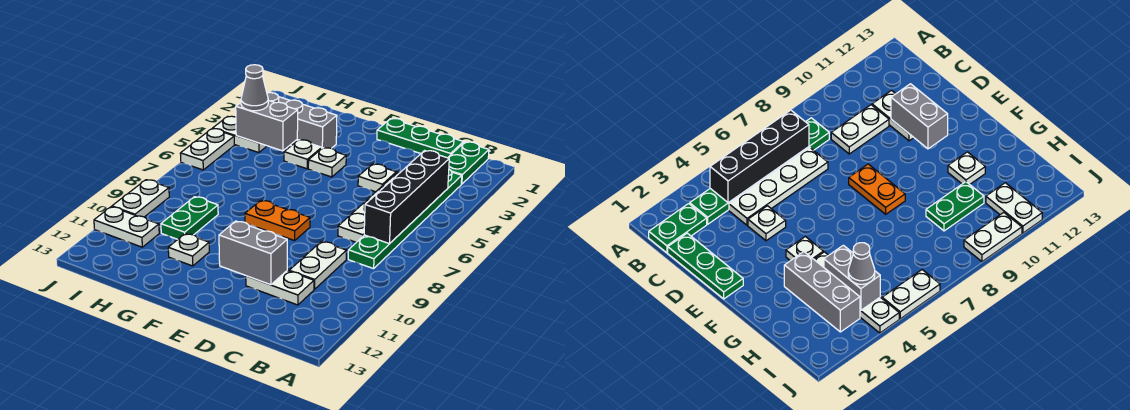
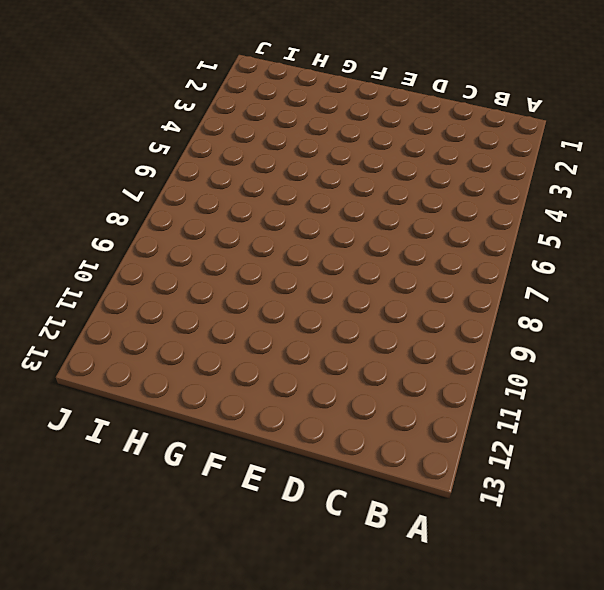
none -> green plate B1:B2 level 1
none -> green plate B3:B8 level 1
none -> green plate C1:E1 level 1

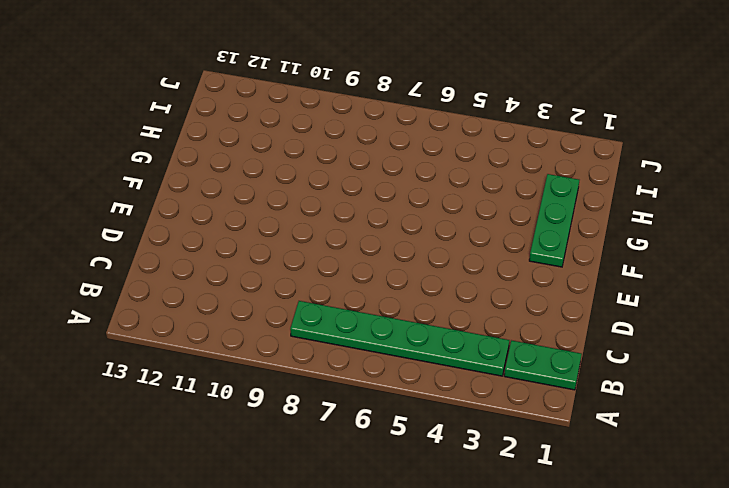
green plate F2:H2 level 1 -> green plate C1:E1 level 1
none -> white plate C4:C7 level 1
none -> white plate C9:C10 level 1
none -> white plate C11:D11 level 1

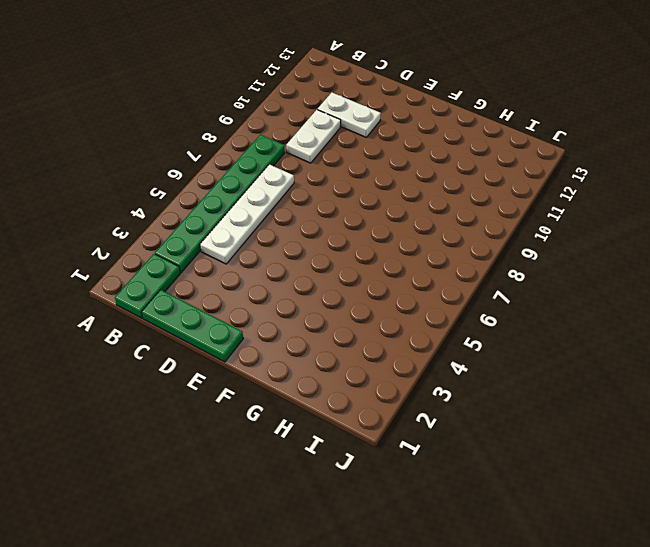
none -> white plate D4 level 1
none -> orange plate E8:F8 level 1
none -> white plate F4 level 1

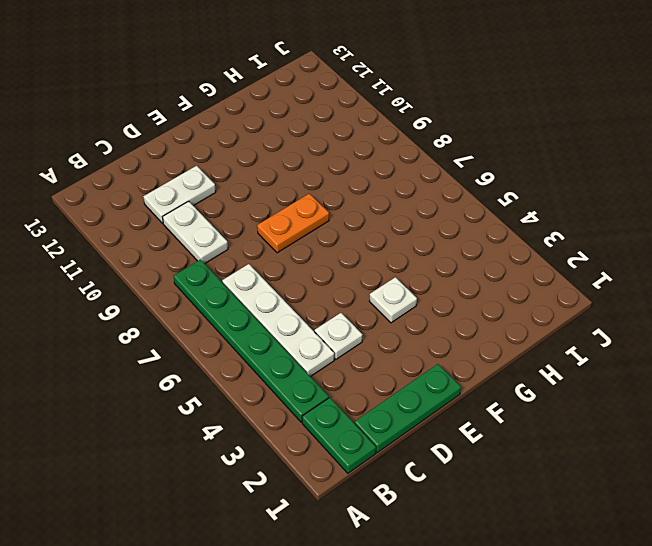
none -> grey brick G3:I3 level 1
none -> white plate G4 level 1
none -> white plate G11 level 1

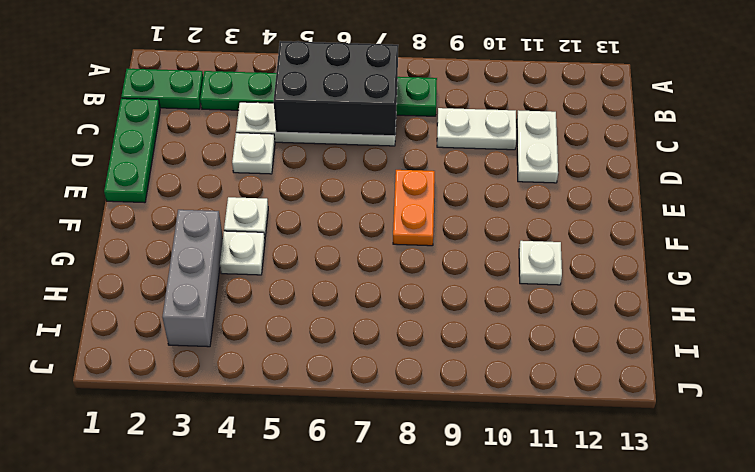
black brick B5:C7 level 2 -> black brick B4:B7 level 2
none -> green plate H9:H10 level 1
none -> white plate I4:J4 level 1
none -> white plate I11:J11 level 1

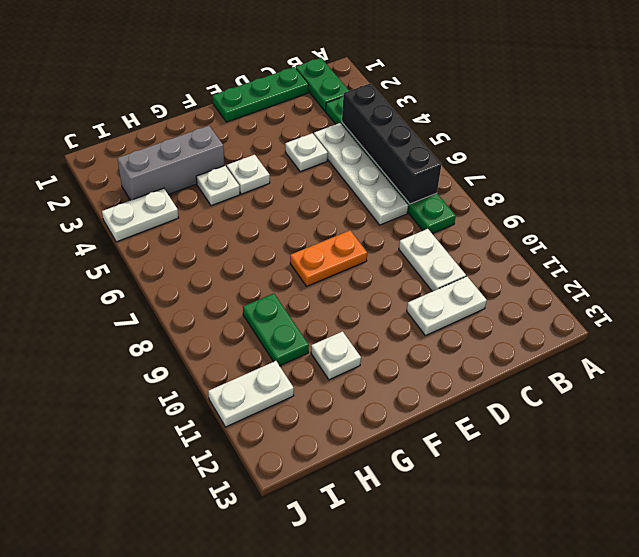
none -> white plate J5:J6 level 1
none -> white plate J9:J10 level 1
none -> grey brick D11:E11 level 2

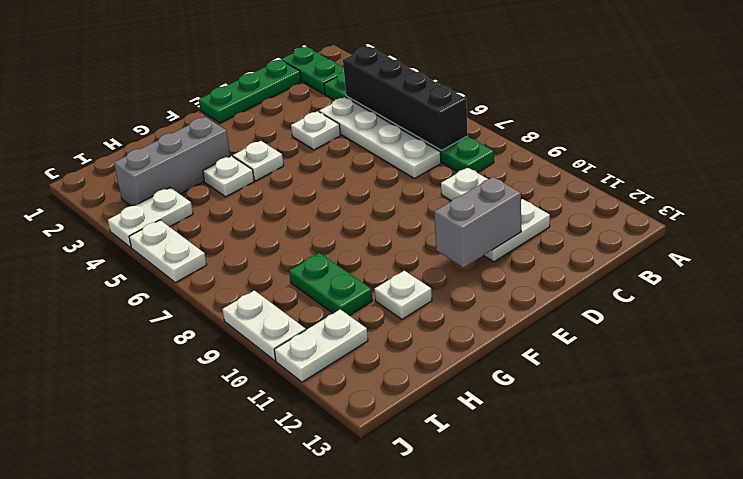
none -> orange plate E8:F8 level 1
none -> grey brick H4:I4 level 2
none -> grey cone I4 level 3

